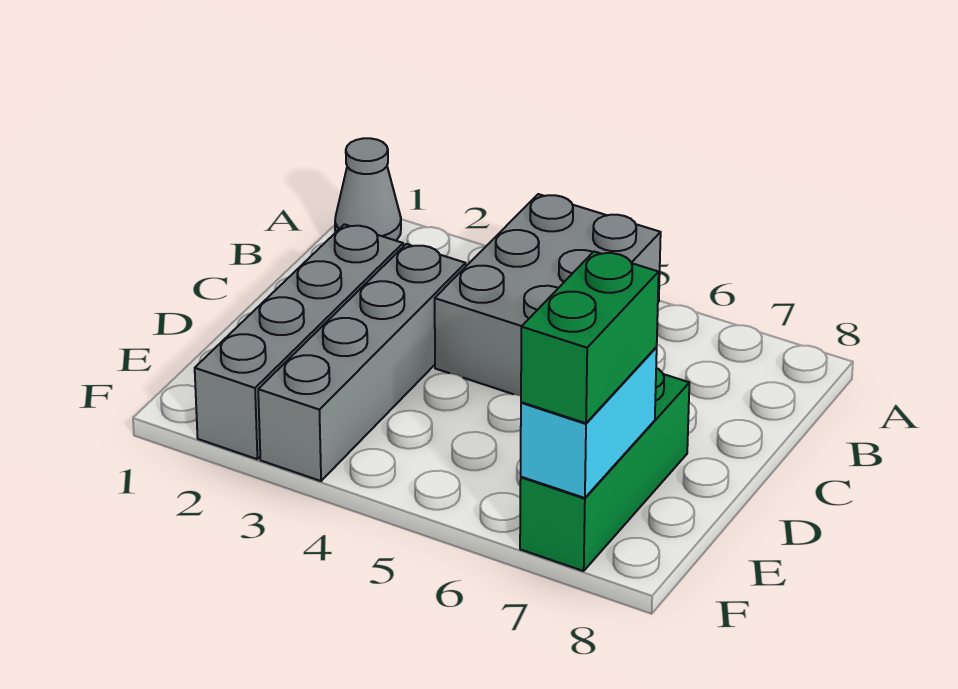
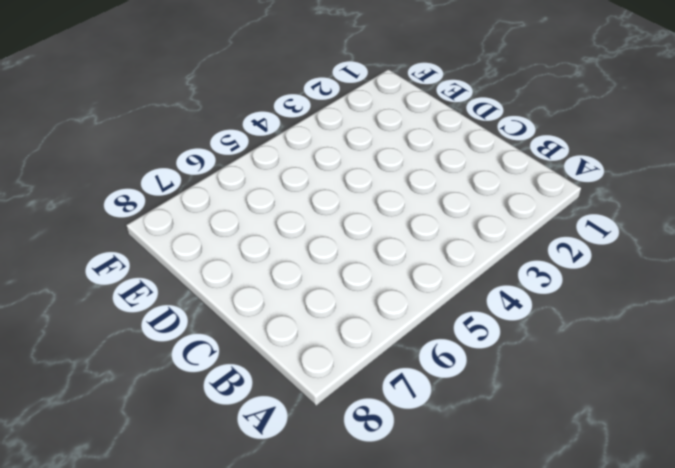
none -> grey cone A1 level 1
none -> grey brick A4:C5 level 1

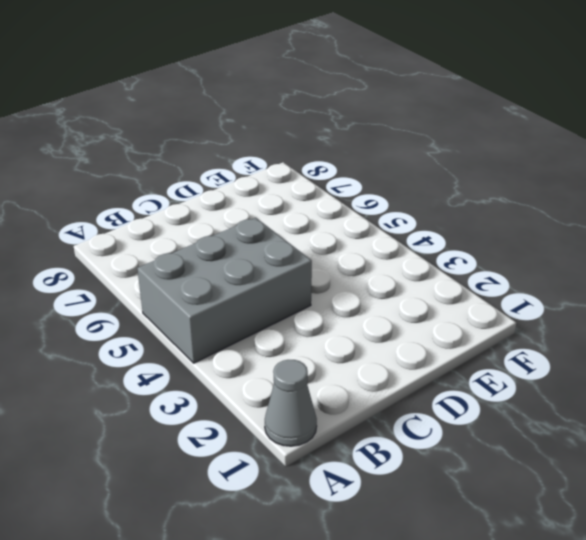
none -> grey brick C2:F2 level 1
none -> grey brick C3:F3 level 1

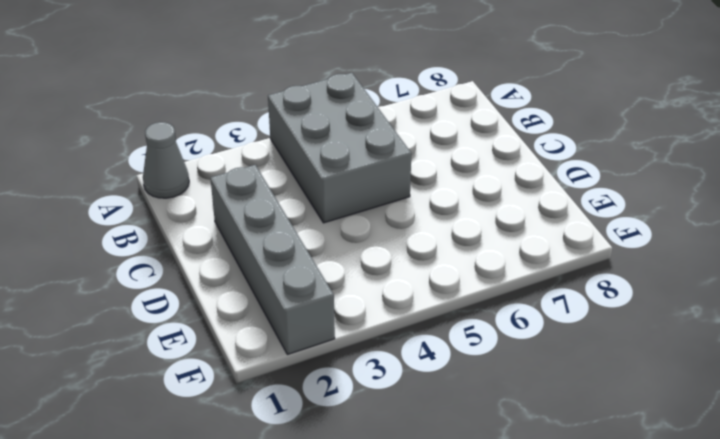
none -> grey brick C3:F3 level 1
none -> green brick D7:F7 level 1

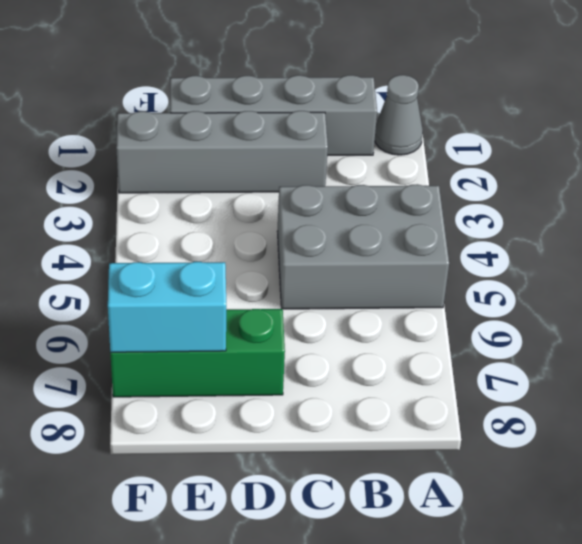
grey brick B1:E1 level 1 -> grey brick C3:F3 level 1
none -> green brick E7:F7 level 3

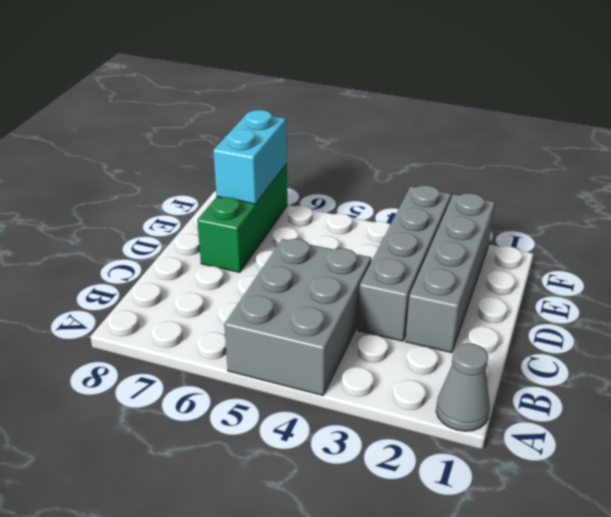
none -> green brick E7:F7 level 3

